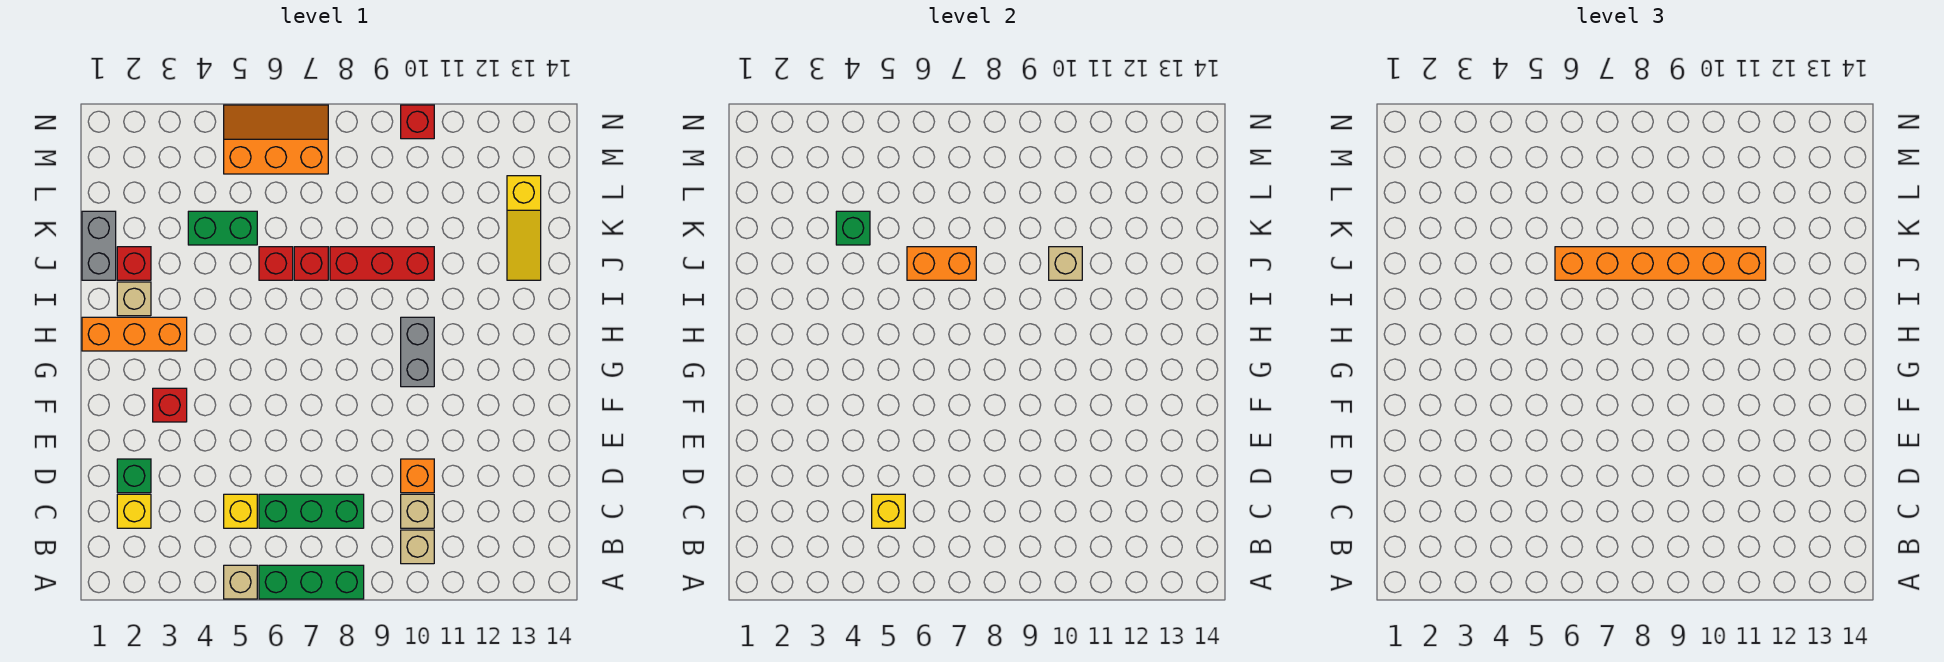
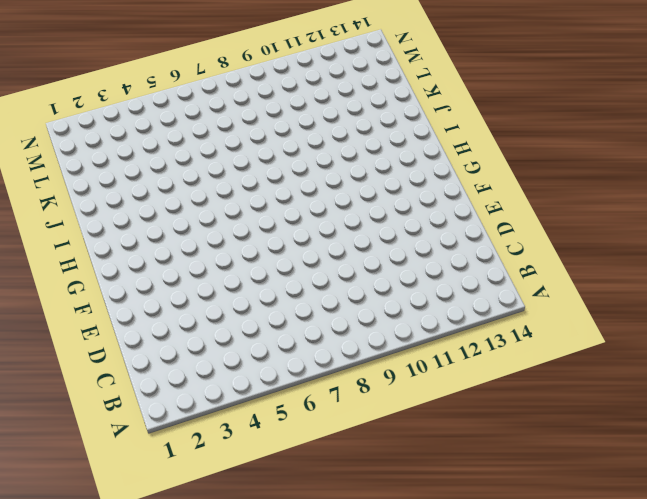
none -> tan brick A5 level 1
none -> green brick A6:A8 level 1
none -> tan brick B10 level 1

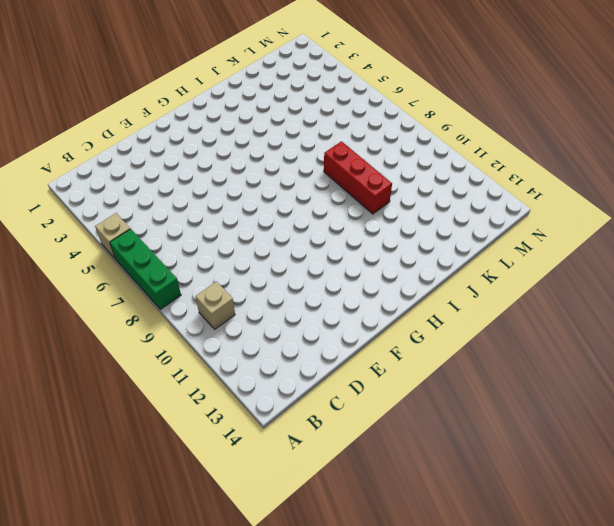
none -> yellow brick C2 level 1
none -> yellow brick C5 level 1
none -> green brick C6:C8 level 1

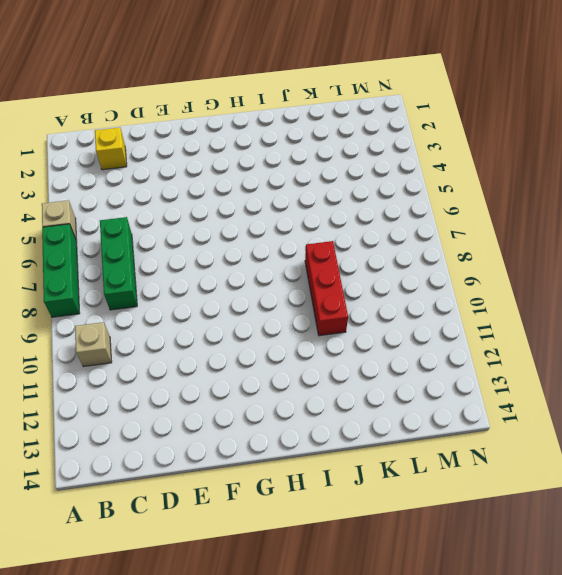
none -> yellow brick C5 level 1
none -> tan brick C10 level 1
none -> green brick D2 level 1

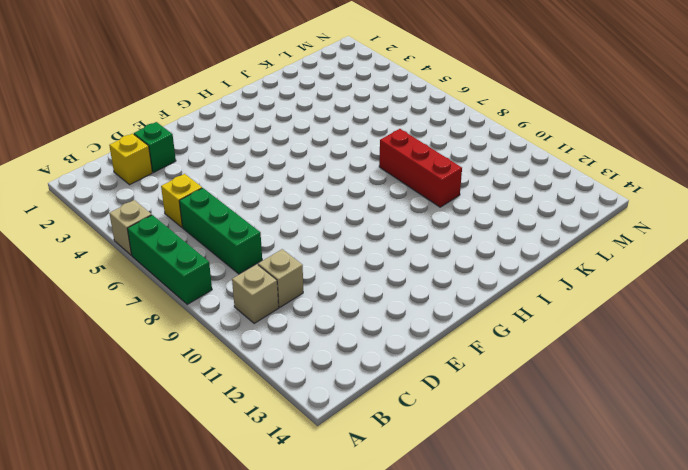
none -> orange brick D10 level 1
none -> red brick F3 level 1
none -> grey brick G10:H10 level 1

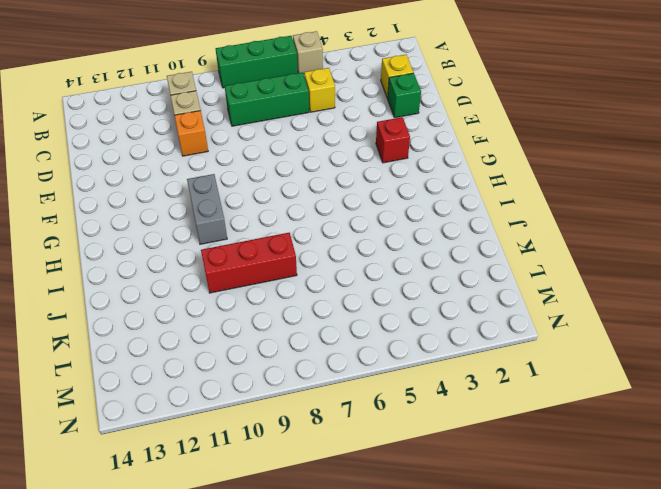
none -> orange brick H1:H3 level 1
none -> tan brick I2 level 1
none -> grey brick J1:K1 level 1

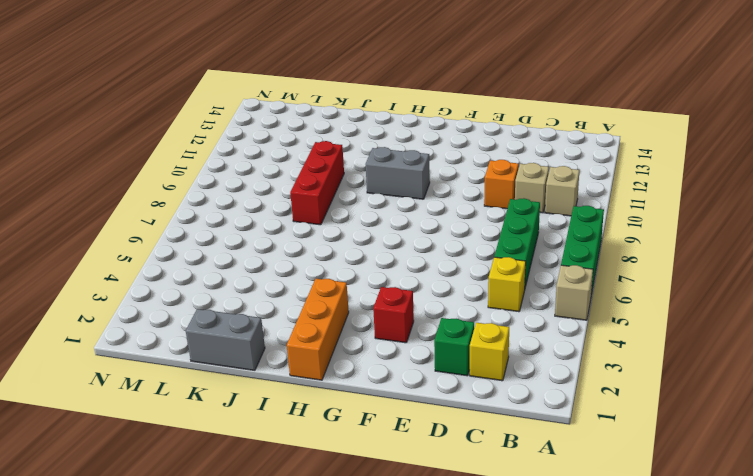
none -> tan brick I2 level 1
none -> red brick J2 level 1
none -> red brick J6 level 1

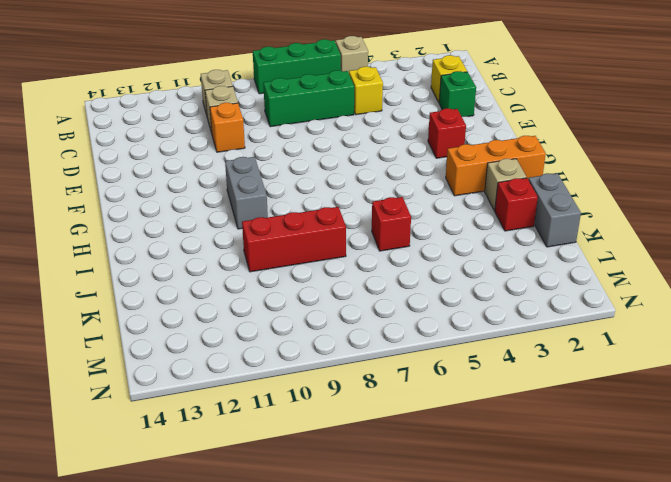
none -> red brick J7 level 1
none -> yellow slope J13:L13 level 1 top L
none -> green brick K4:K5 level 1

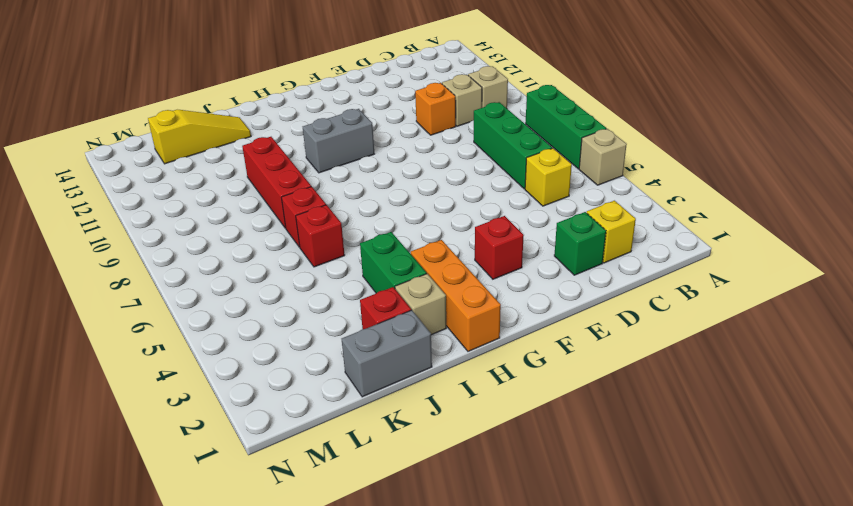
green brick I3:I4 level 1 -> green brick K4:K5 level 1
none -> orange slope M5:N7 level 1 top M
none -> red brick N10 level 1
none -> yellow brick C5 level 2

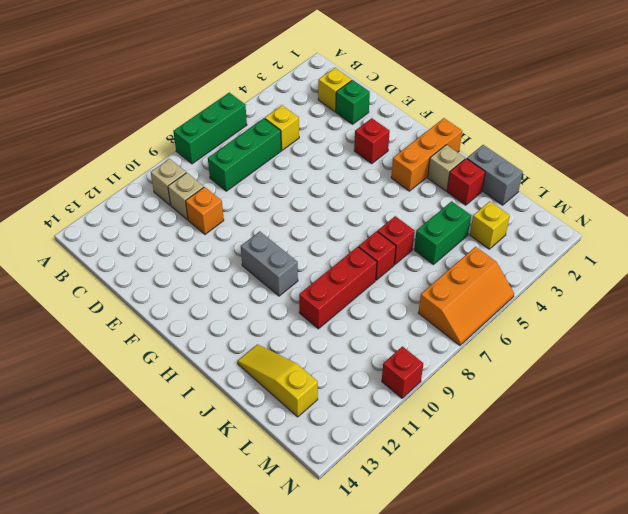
yellow brick L3 level 1 -> yellow brick C5 level 2
none -> tan brick A5 level 1
none -> orange brick J6:J7 level 2
none -> tan brick J10 level 2

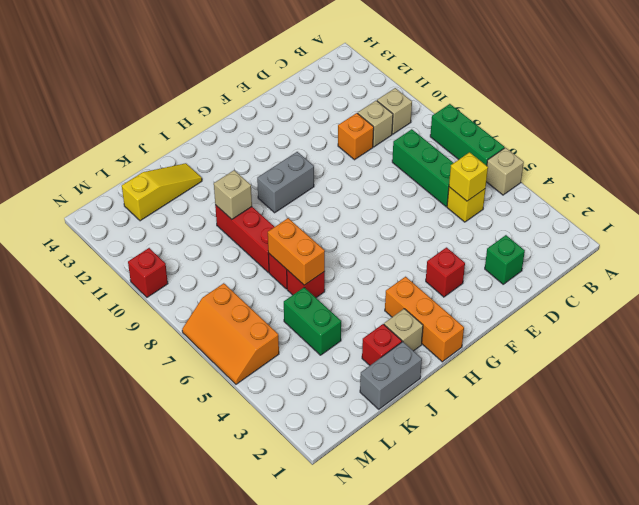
none -> yellow brick C2 level 1
none -> green brick K4 level 2
none -> orange brick J6:J11 level 3

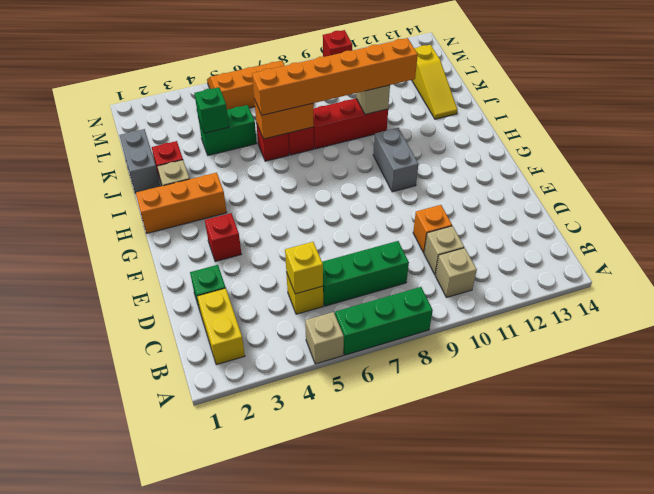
yellow brick B2:C2 level 1 -> yellow brick C2 level 1

